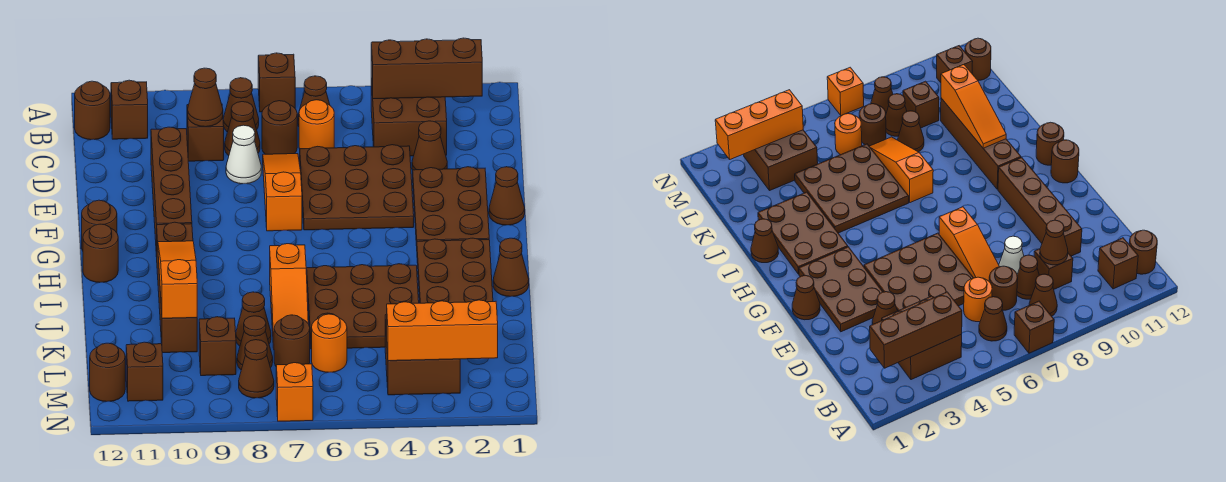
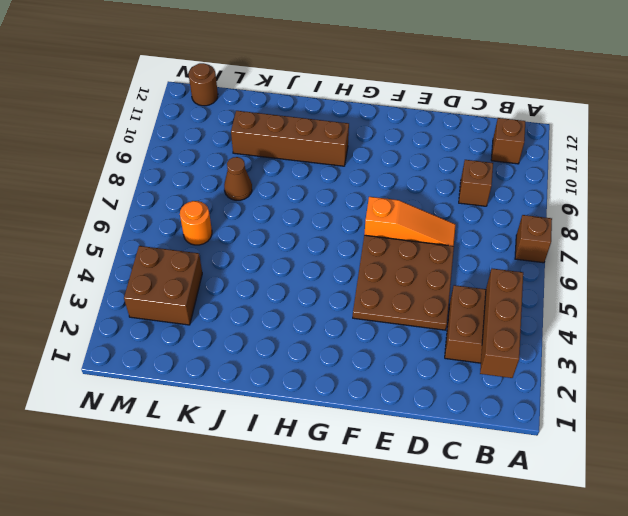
none -> brown cone B6 level 1
none -> brown cone B8 level 1
none -> brown round brick B12 level 1
none -> orange round brick C6 level 1

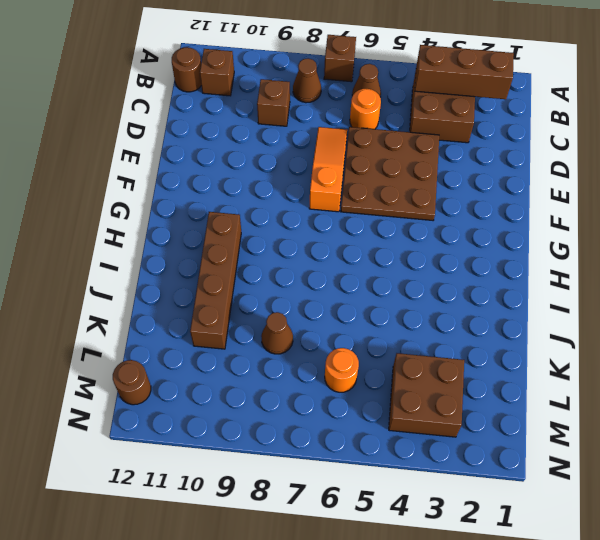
none -> brown round brick C7 level 1
none -> brown cone C8 level 1
none -> brown cone D3 level 1
none -> white cone D8 level 1

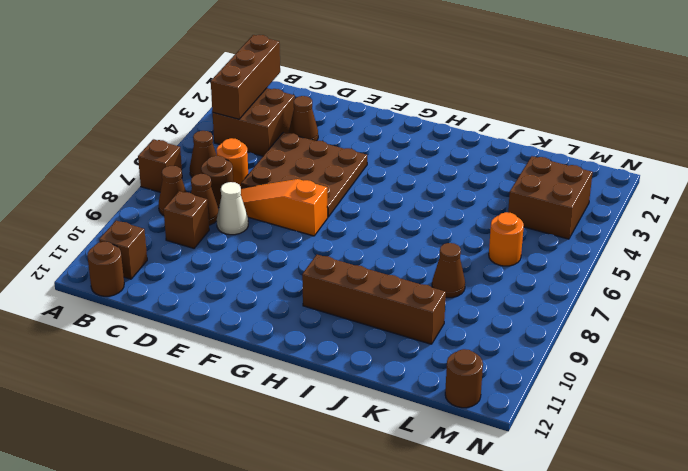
none -> brown brick D10:G10 level 1
none -> brown plate E2:G3 level 1
none -> brown cone F1 level 1
none -> brown round brick G12 level 1

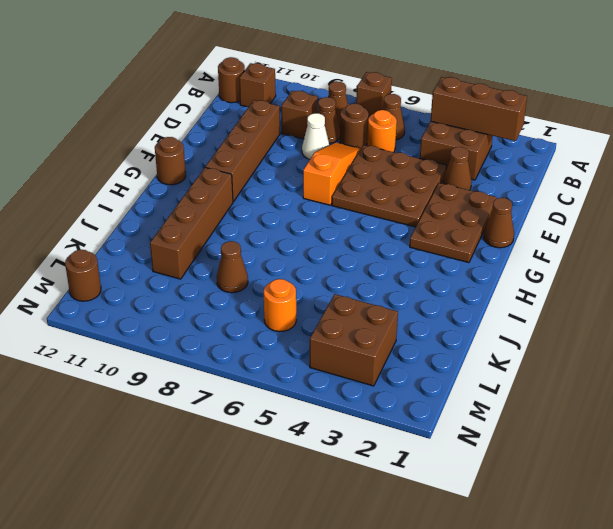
none -> brown plate H2:J3 level 1
none -> brown round brick H12 level 1
none -> brown cone I1 level 1
none -> brown plate I4:K6 level 1

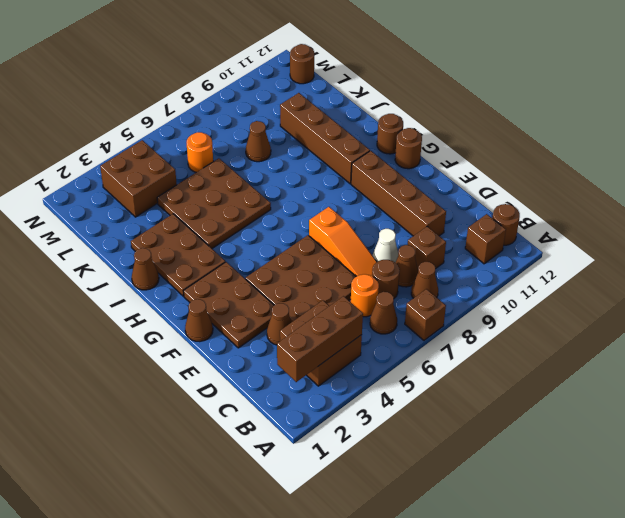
none -> orange slope I7:K7 level 1 top I
none -> brown round brick L7 level 1
none -> brown cone L8 level 1
none -> brown brick L9 level 1

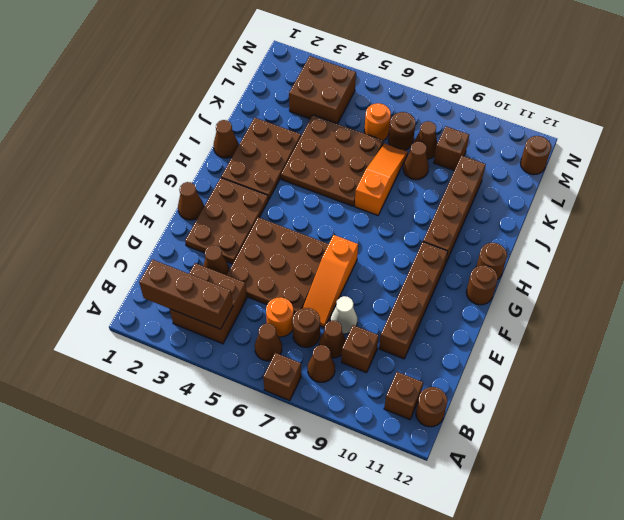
none -> brown cone M8 level 1
none -> brown brick M11 level 1
none -> orange brick N7 level 1
none -> brown cone C9 level 2

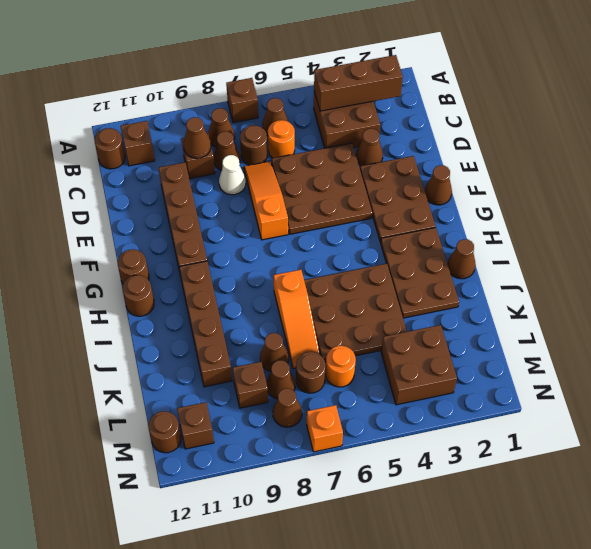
none -> orange slope I10:K10 level 2 top K
none -> orange brick M2:M4 level 2

